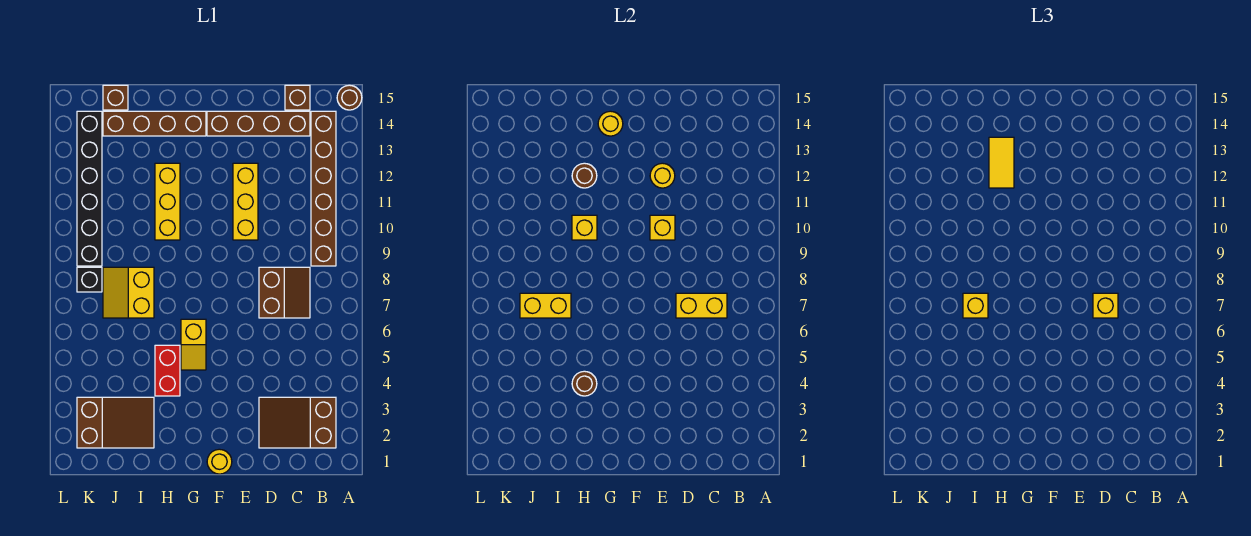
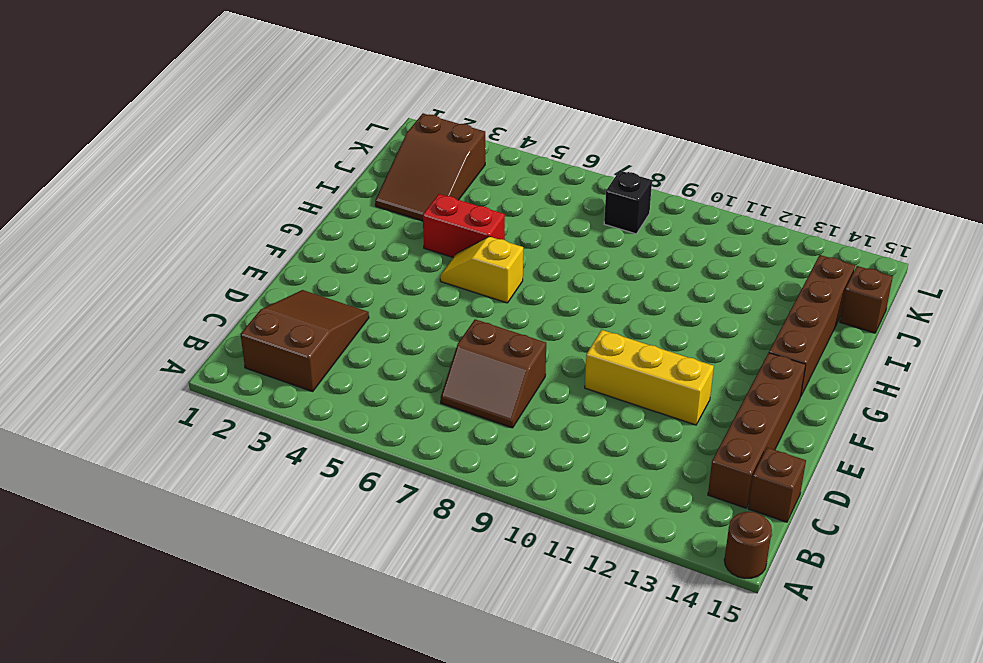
none -> brown brick B9:B14 level 1
none -> yellow round brick F1 level 1
none -> yellow brick H10:H12 level 1

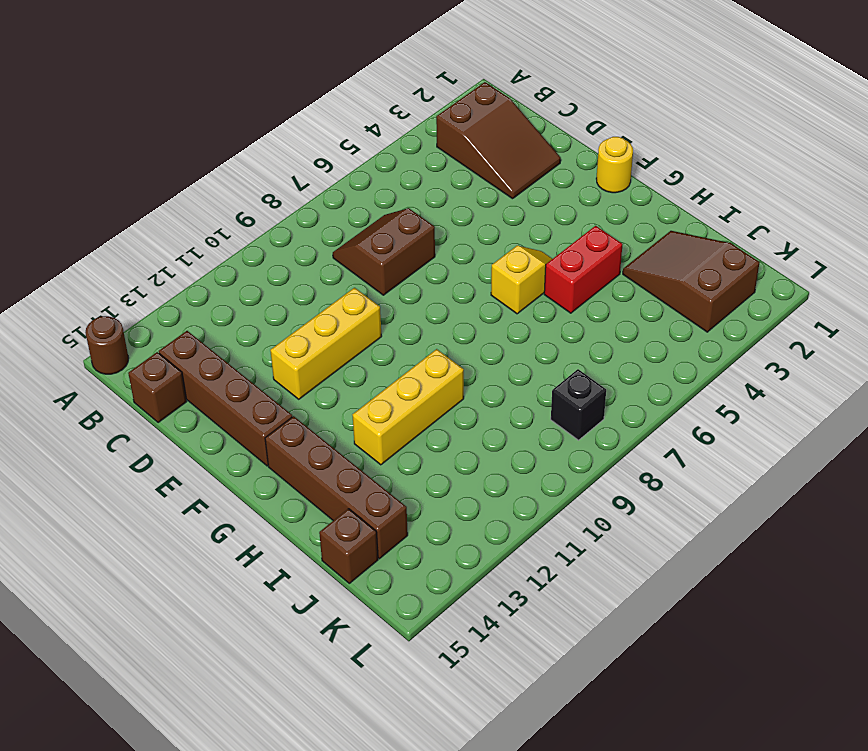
none -> brown brick B9:B14 level 1
none -> yellow slope I7:J8 level 1 top I
none -> black brick K9:K14 level 1

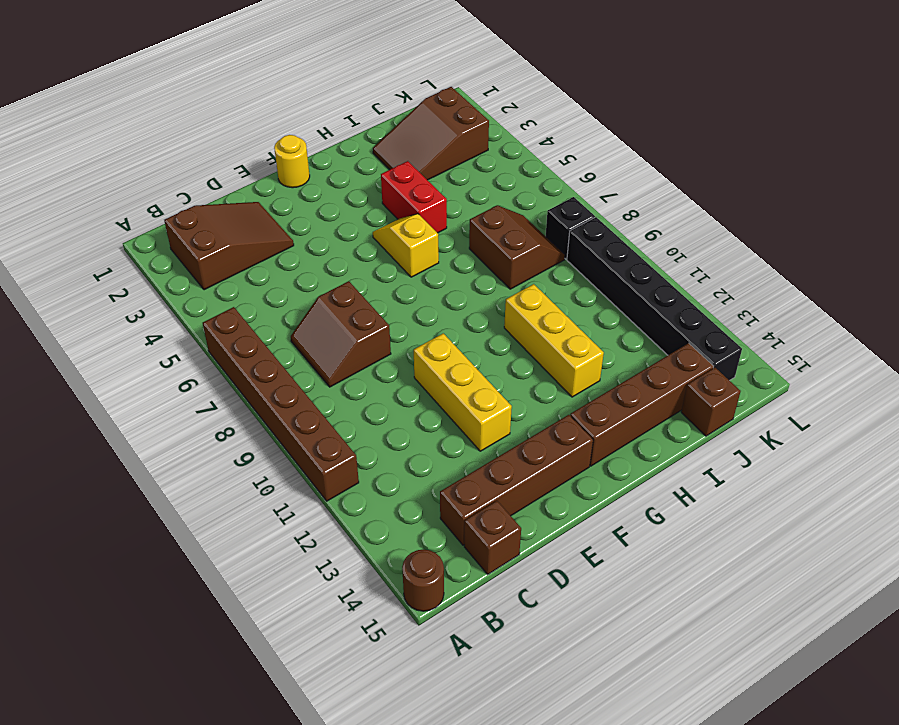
brown brick A6:A11 level 1 -> brown brick B9:B14 level 1
brown slope I7:J8 level 1 top I -> yellow slope I7:J8 level 1 top I
none -> yellow brick C7:D7 level 2
none -> yellow brick E10 level 2
none -> yellow round brick E12 level 2

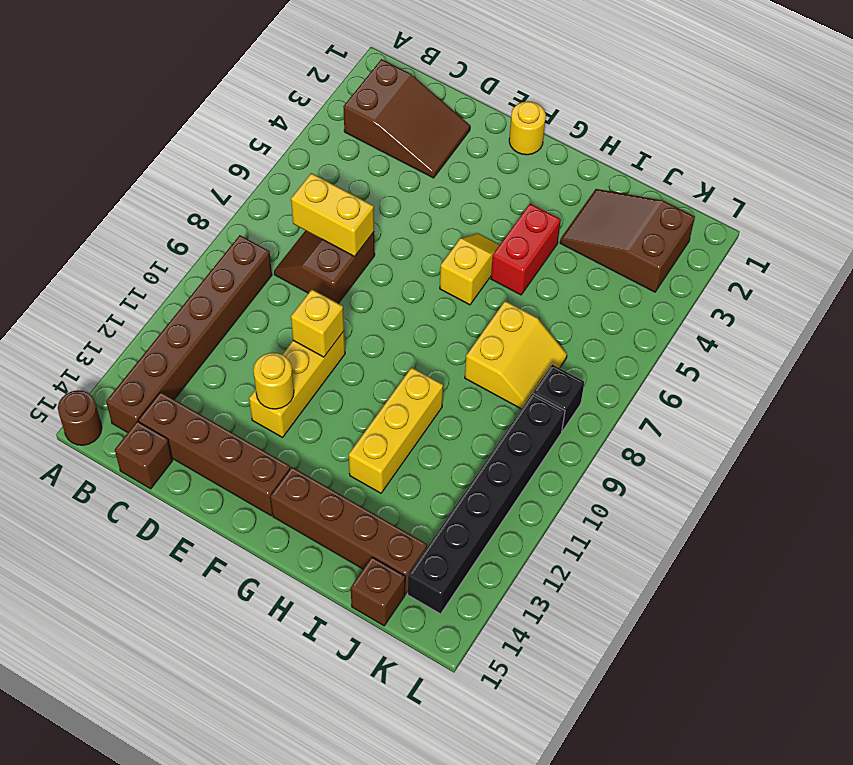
none -> yellow round brick G14 level 2
none -> brown round brick H4 level 2
none -> yellow brick H10 level 2

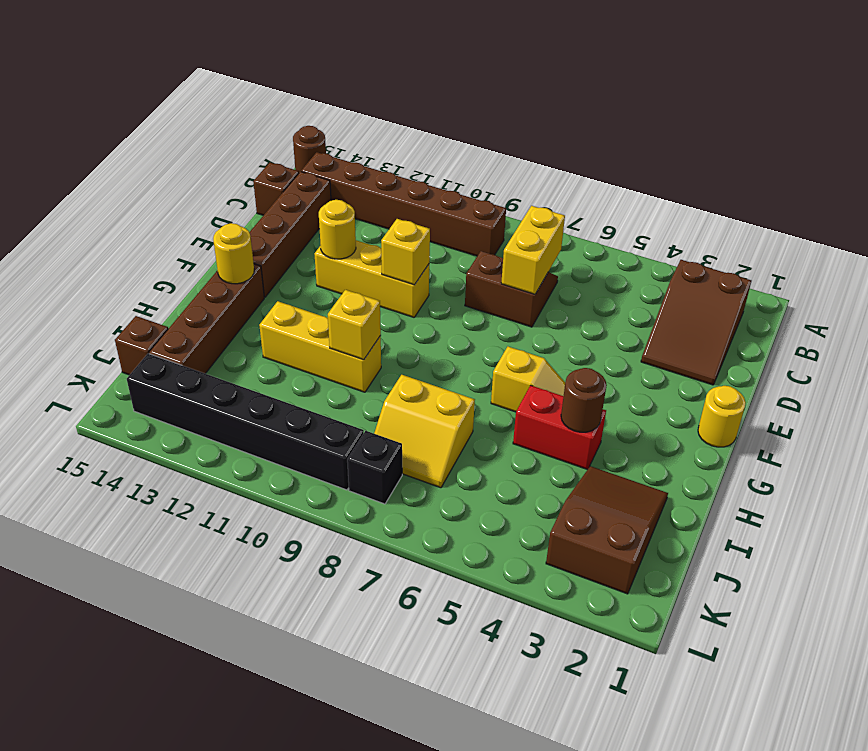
none -> brown round brick H12 level 2
none -> yellow brick I7:J7 level 2
none -> yellow brick D7 level 3

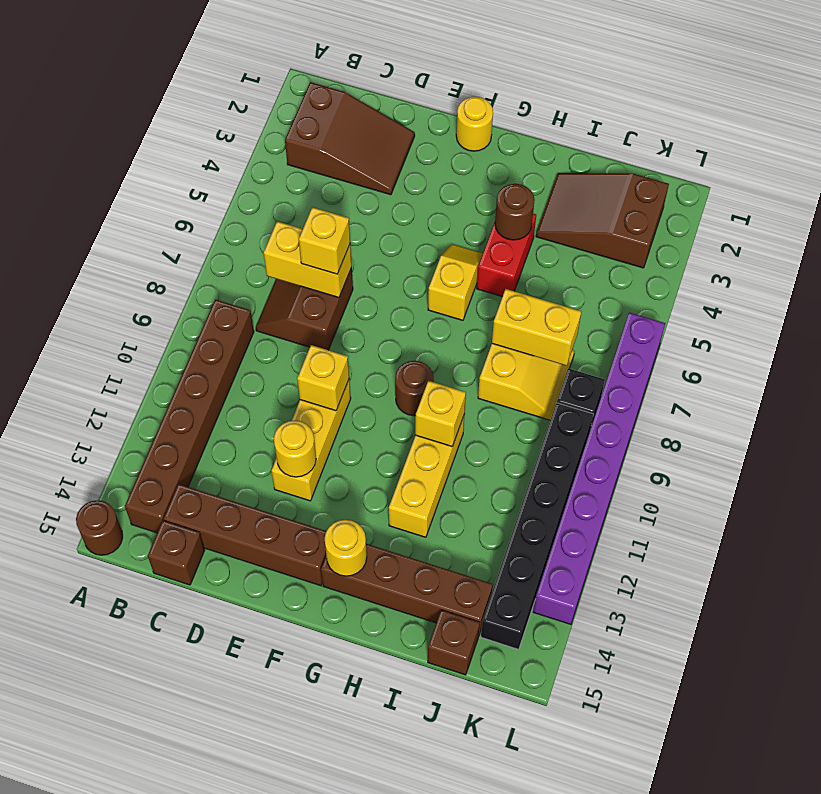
brown round brick G9 level 1 -> brown round brick H12 level 2
purple brick L6:L13 level 1 -> none
none -> yellow tile H12:H13 level 3
none -> yellow brick I7 level 3

